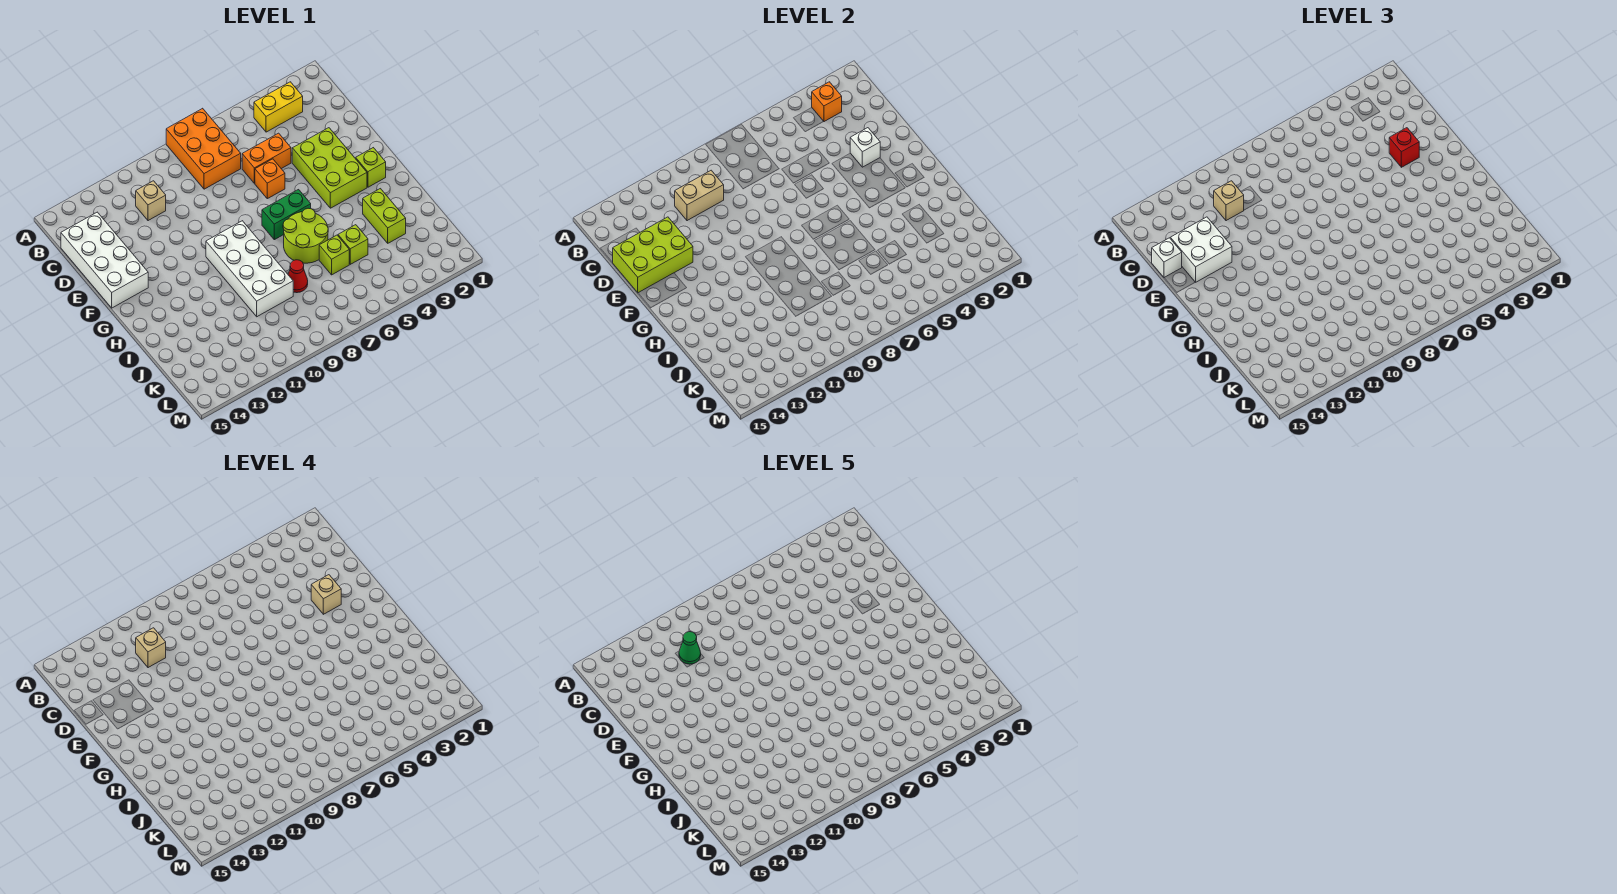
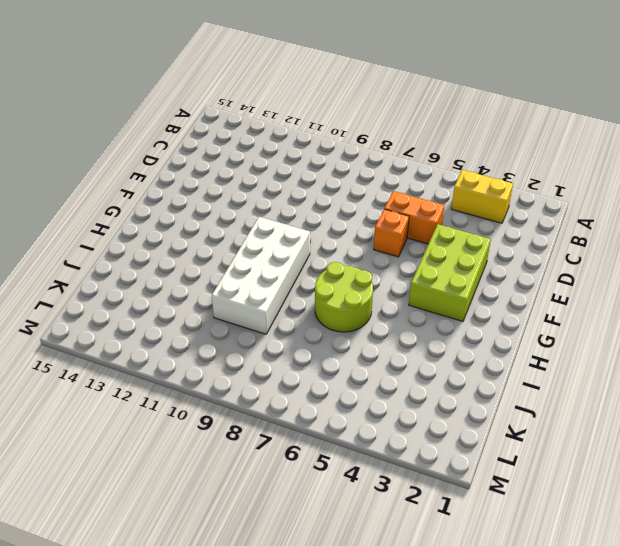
none -> orange brick A7:C8 level 1
none -> tan brick C11 level 1
none -> white brick C14:F15 level 1

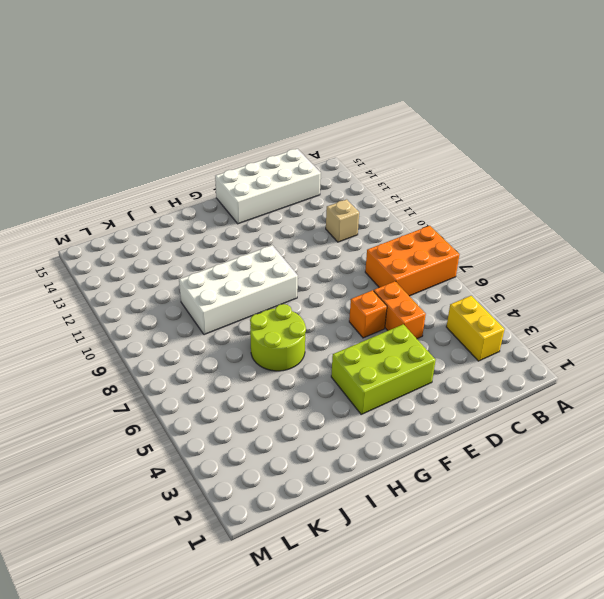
none -> lime brick G2 level 1
none -> green brick G6:G7 level 1
none -> lime brick I3:J3 level 1

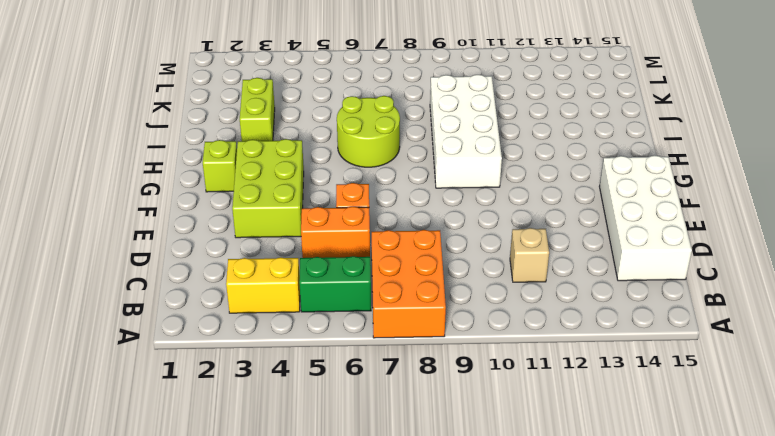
green brick B5:B6 level 1 -> green brick G6:G7 level 1
none -> lime brick J5 level 1
none -> lime brick J6 level 1
none -> red cone J8 level 1

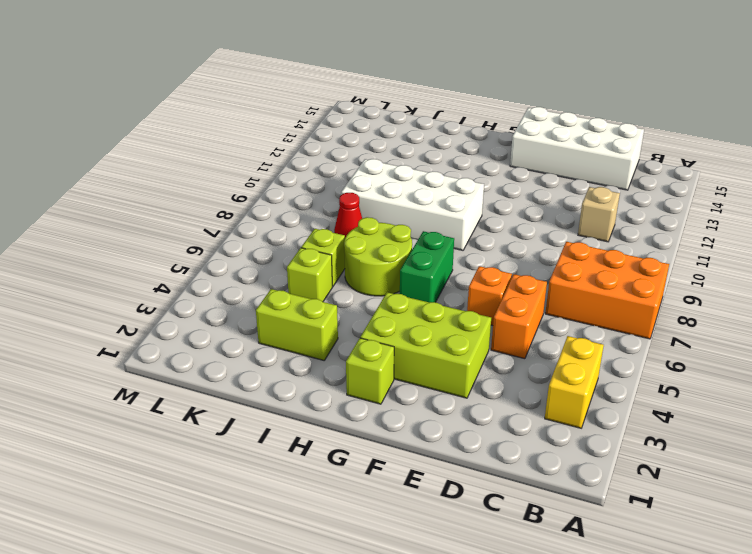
none -> orange brick B3 level 2
none -> tan brick C10:C11 level 2
none -> lime brick D13:E15 level 2

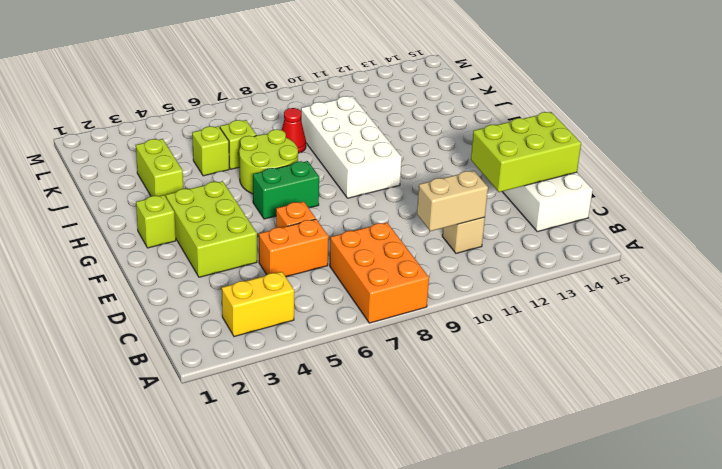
none -> orange brick B3 level 2
none -> white brick E3 level 2
none -> tan brick C11 level 3

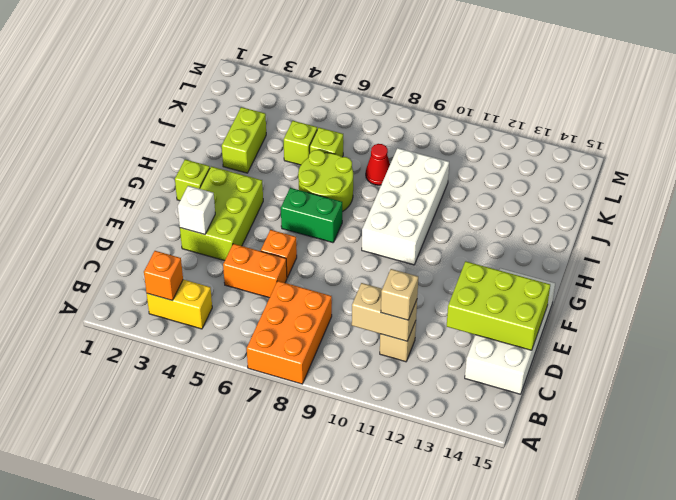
none -> white brick D13:E14 level 3
none -> white brick D15 level 3
none -> red brick E3 level 3

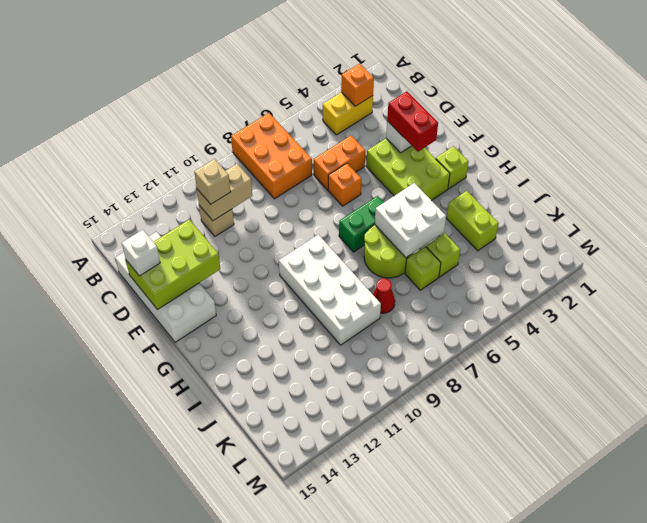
red brick E3:F3 level 3 -> red brick E3 level 3
white brick H5:I6 level 2 -> white brick D13:E14 level 3
none -> tan brick C11 level 4
none -> tan brick E3 level 4
none -> green cone C11 level 5

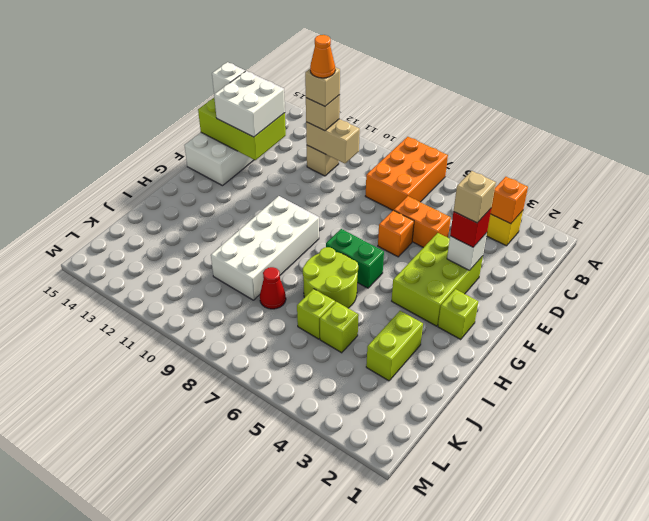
orange cone C11 level 5 -> green cone C11 level 5

